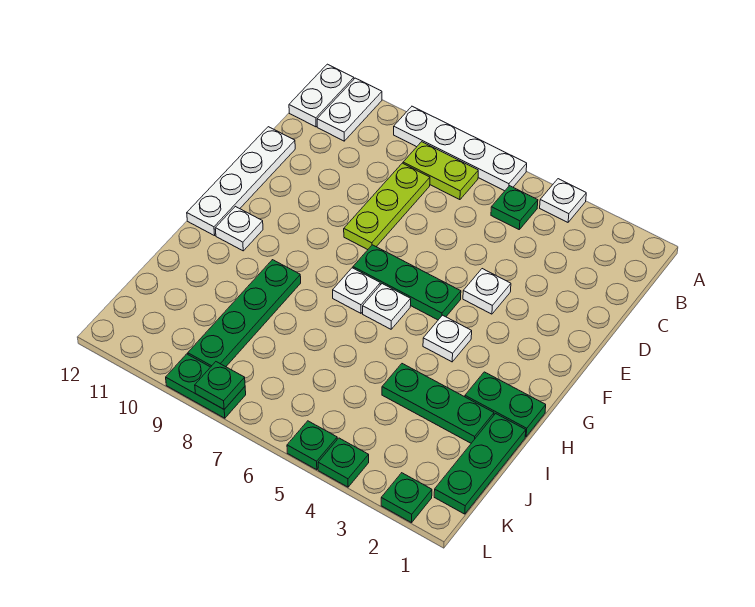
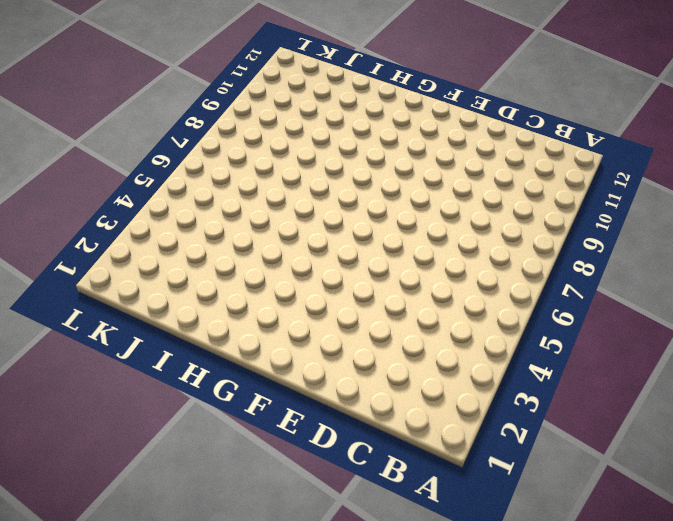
none -> white plate A4 level 1
none -> white plate A6:A9 level 1
none -> white plate A11:B11 level 1

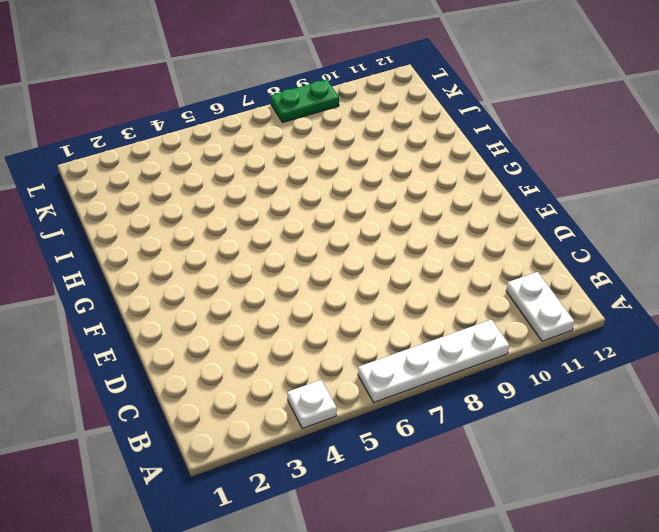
none -> white plate A12:B12 level 1
none -> green plate B5 level 1
none -> lime plate B7:B8 level 1

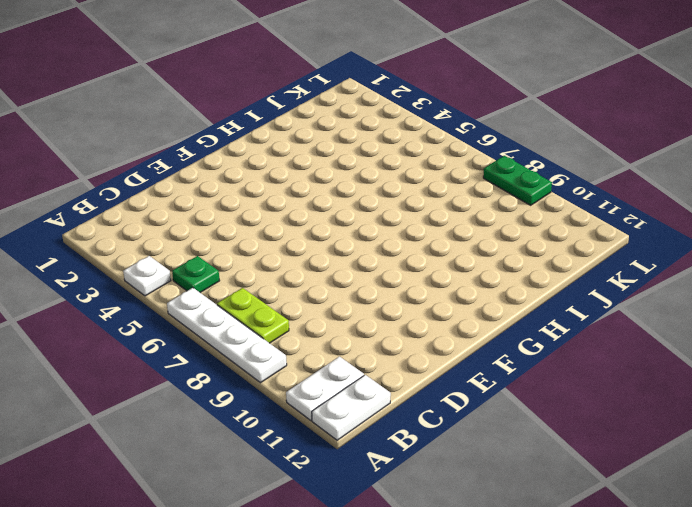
none -> lime plate C8:E8 level 1
none -> white plate D12:G12 level 1
none -> white plate E4 level 1

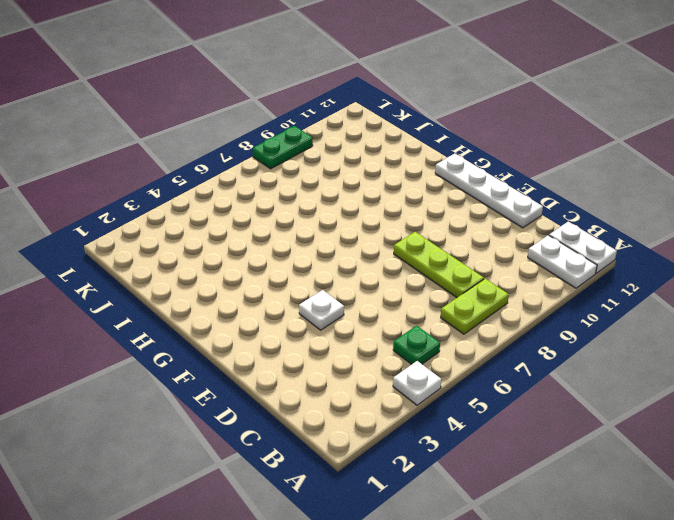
none -> white plate A6:A9 level 1
none -> green plate F5:F7 level 1
none -> white plate G4 level 1

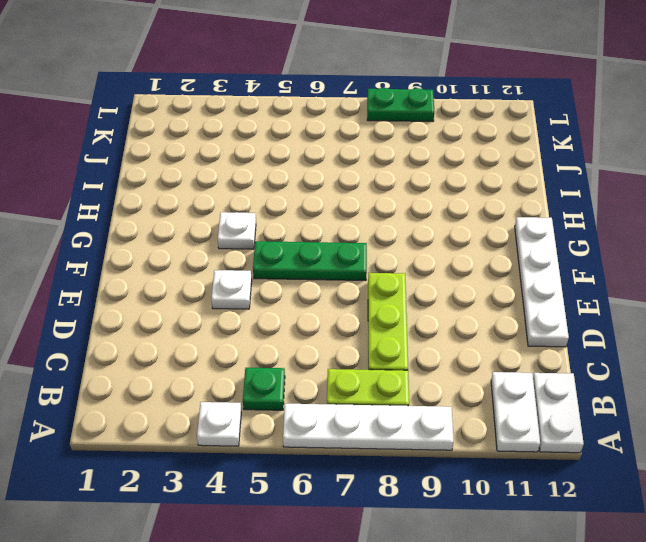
none -> white plate G6 level 1
none -> white plate G7 level 1
none -> white plate G11 level 1

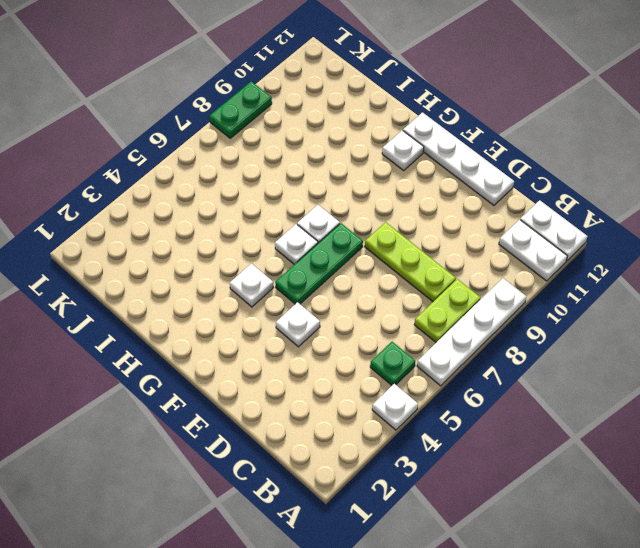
none -> green plate H1:H2 level 1
none -> green plate H9:K9 level 1
none -> green plate I1:K1 level 1

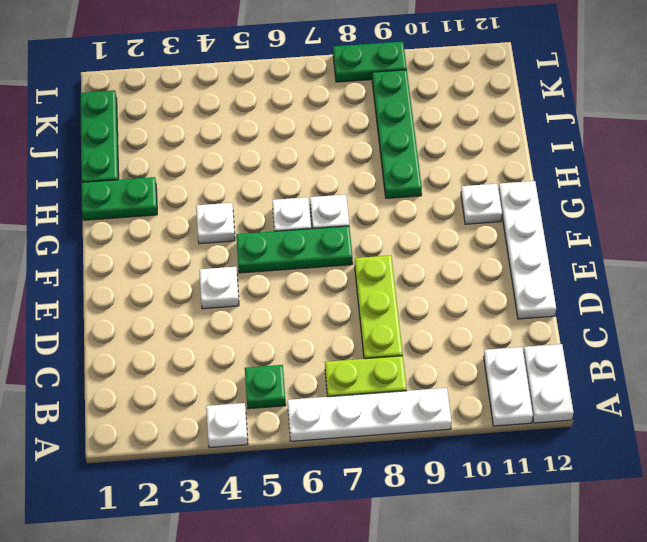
none -> green plate I2:I4 level 1
none -> green plate L2 level 1
none -> green plate L4 level 1

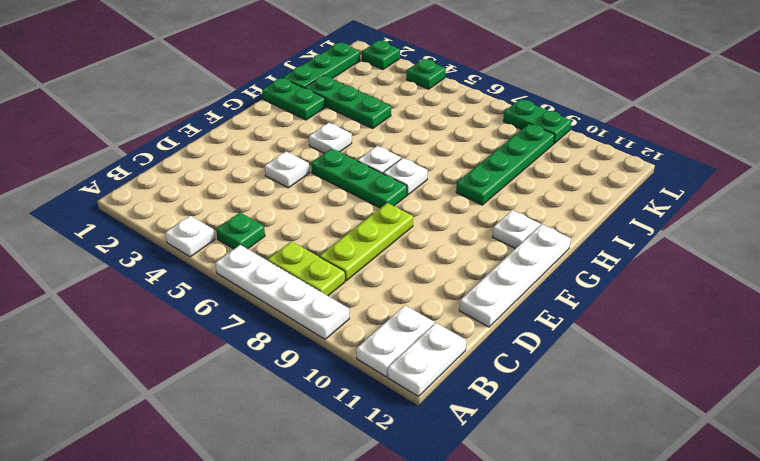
none -> green plate L5 level 1
none -> green plate L8 level 2

